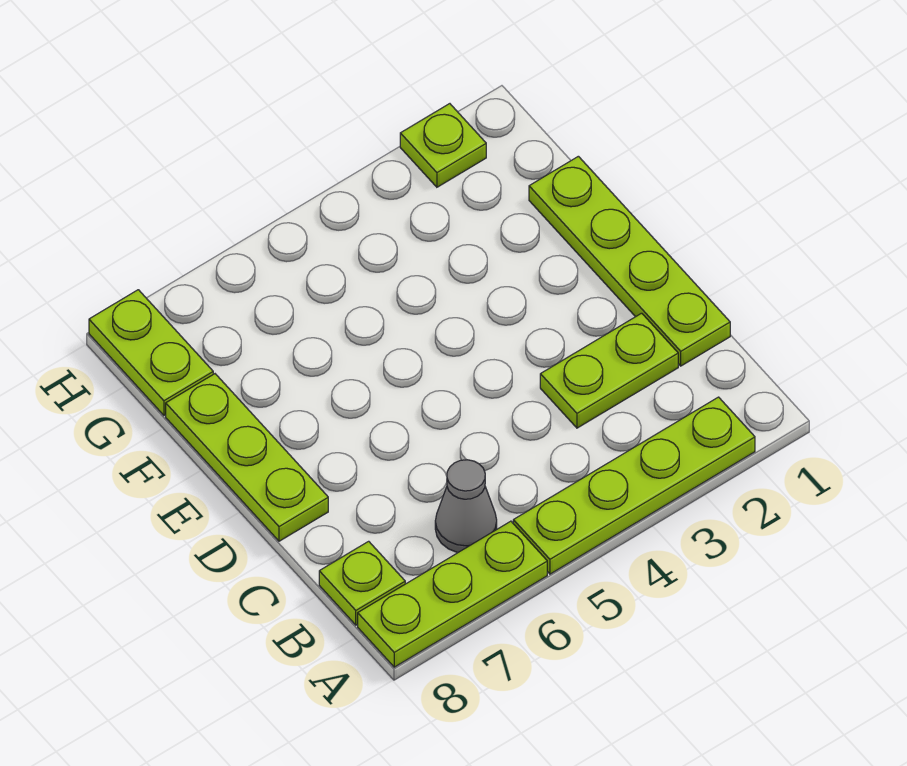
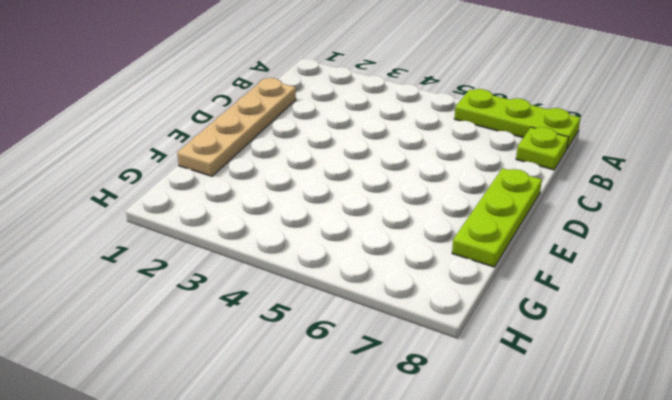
tan plate C1:F1 level 1 -> lime plate C1:F1 level 1
none -> lime plate A2:A5 level 1
none -> grey cone B6 level 1

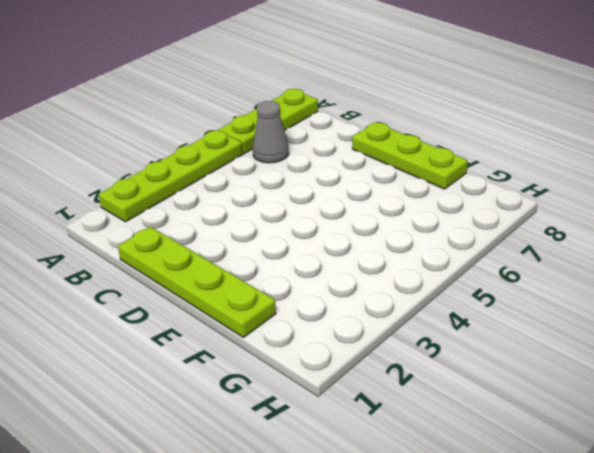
none -> lime plate B8 level 1
none -> lime plate C2:C3 level 1

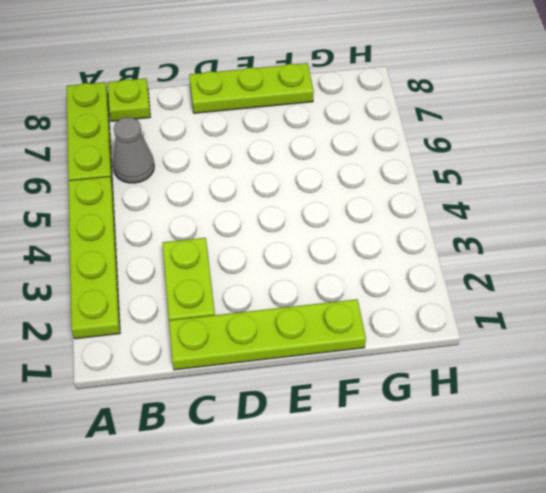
none -> lime plate G8:H8 level 1
none -> lime plate H2 level 1

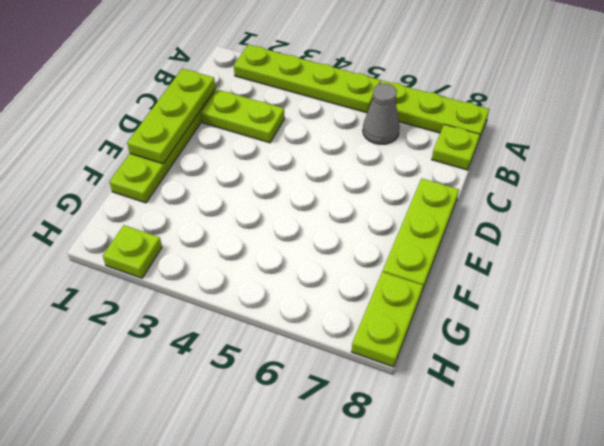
lime plate C1:E1 level 2 -> none

